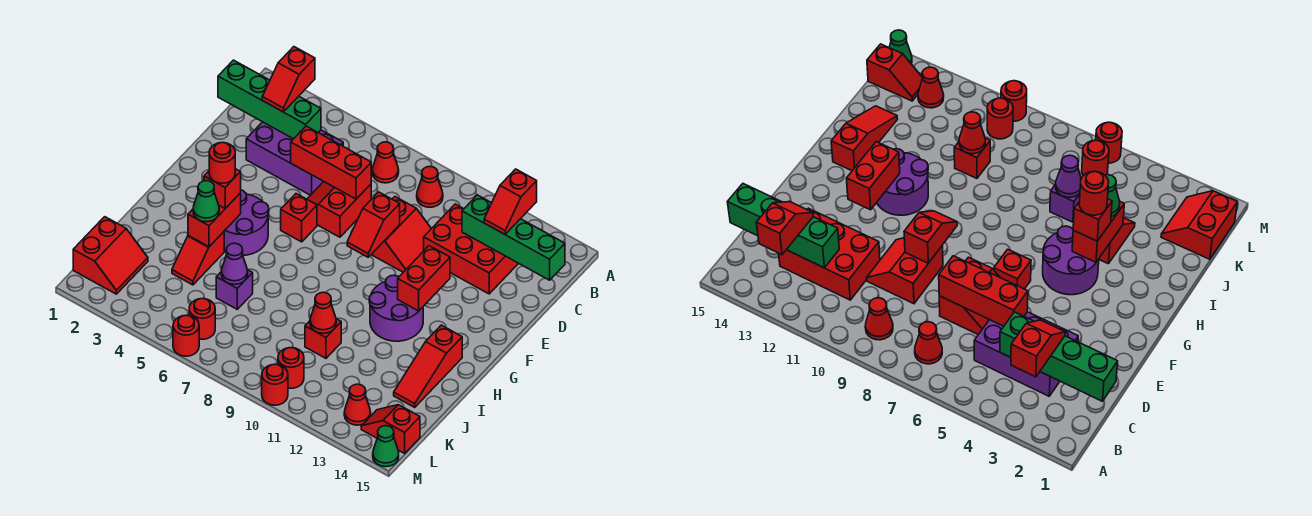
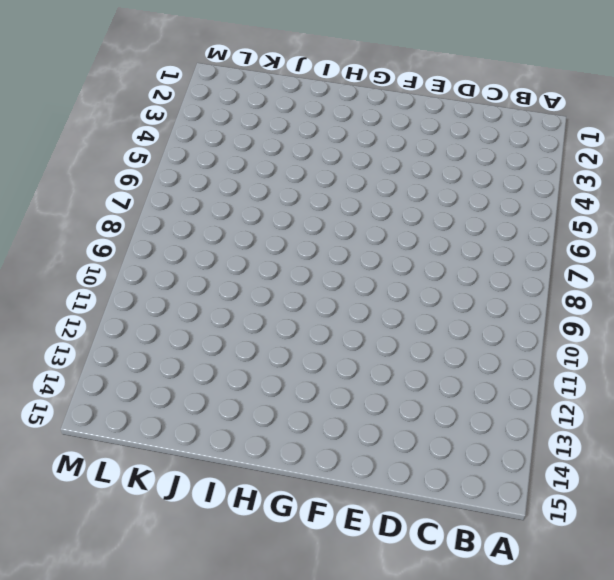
none -> red cone B7 level 1
none -> red cone B9 level 1
none -> purple brick C3:D5 level 1
none -> red brick C11:D13 level 1

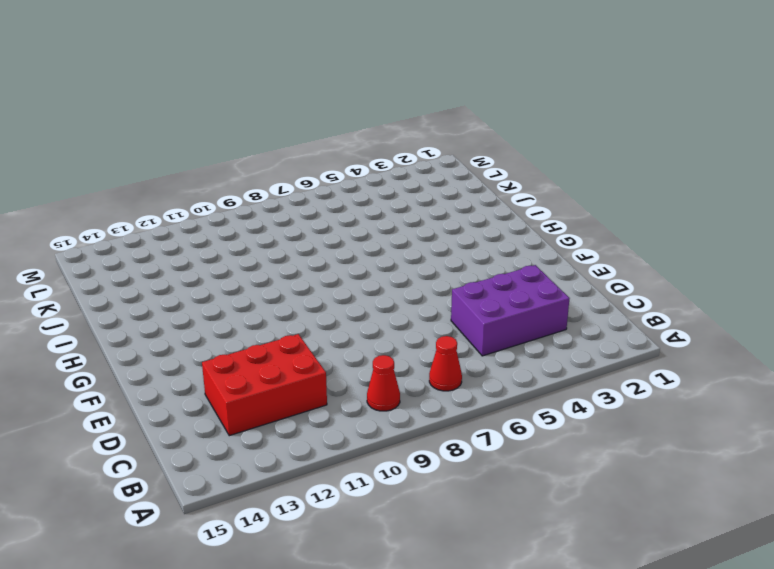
none -> red slope D6:E7 level 1 top 7
none -> red slope D9:E10 level 1 top 9
none -> red brick F6 level 1
none -> purple round brick G4:H5 level 1

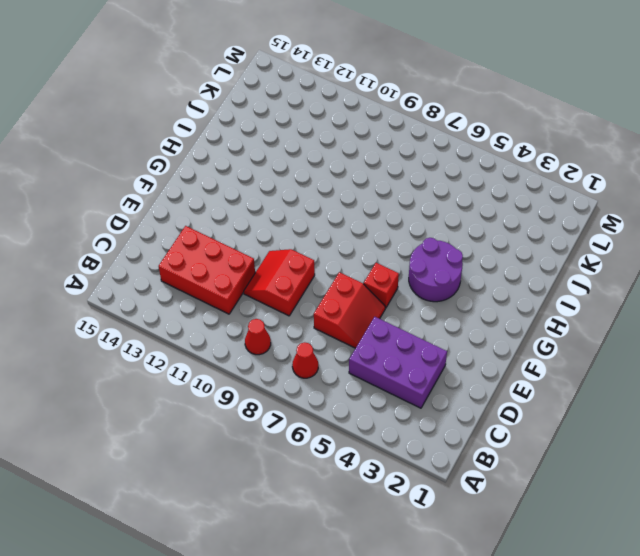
none -> purple round brick G11:H12 level 1
none -> red slope H14:J14 level 1 top H
none -> red slope I4:J4 level 1 top I
none -> purple brick J6 level 1

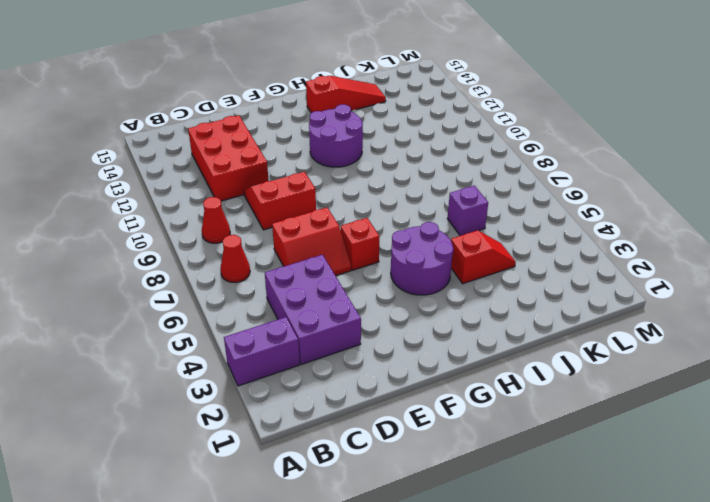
purple brick A3:B3 level 1 -> none
none -> red brick J10 level 1
none -> red slope K1:L2 level 1 top 1
none -> red round brick L6 level 1
none -> red round brick L10 level 1

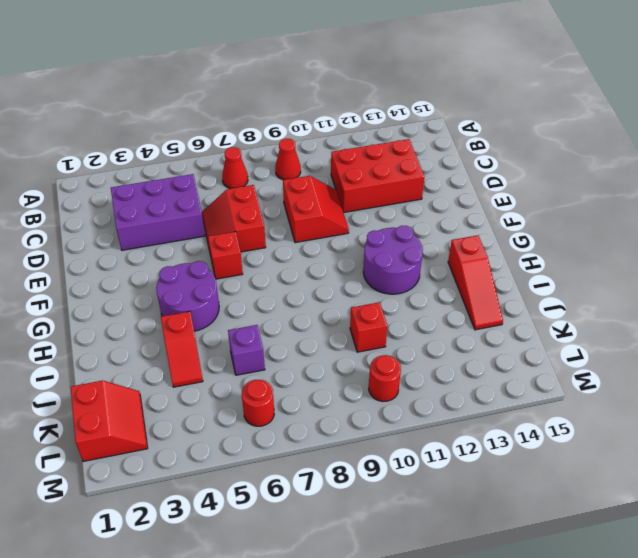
none -> red cone L13 level 1
none -> red slope L14:L15 level 1 top 15
none -> red round brick M6 level 1
none -> red round brick M10 level 1

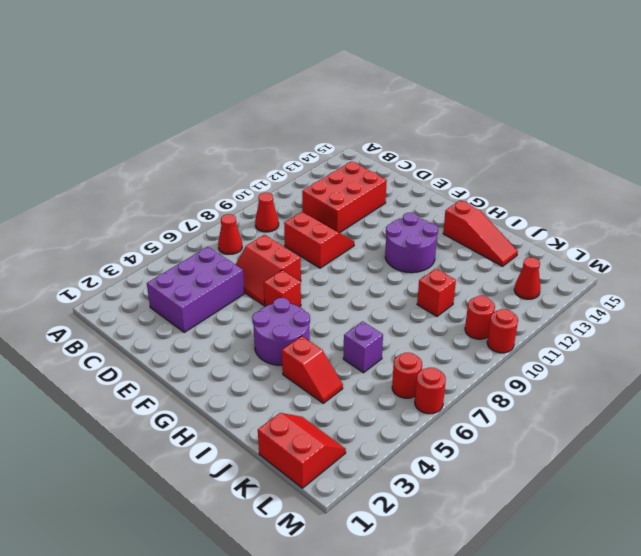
none -> red slope L14:L15 level 1 top 15
none -> green cone M15 level 1
none -> green brick C1:C4 level 2
none -> green brick C12:C15 level 2

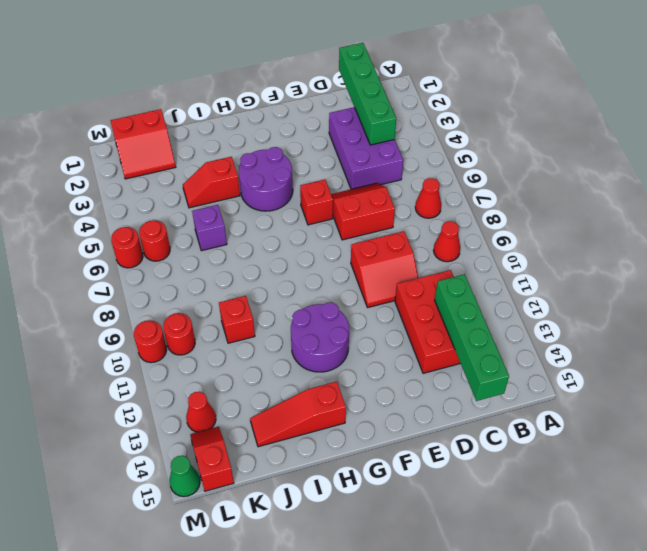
none -> red brick D5:D7 level 2
none -> red slope E9:F9 level 2 top E
none -> red brick F12:G12 level 2
none -> red brick H4:I4 level 2

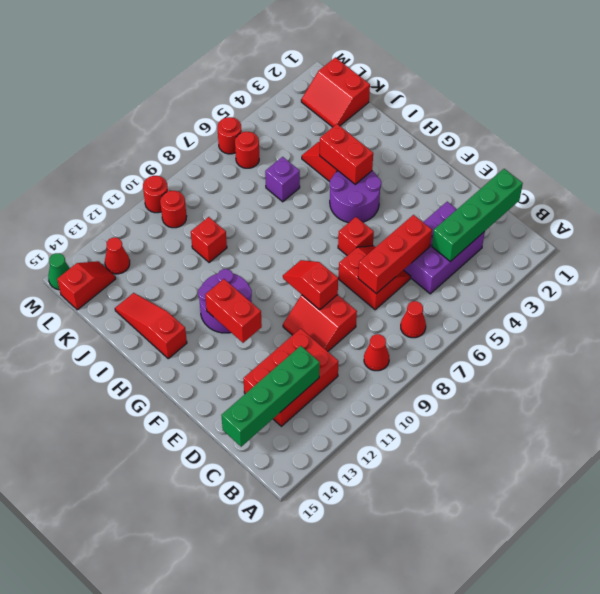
none -> purple cone J6 level 2
none -> red cone J10 level 2
none -> red slope B3:C3 level 3 top B
none -> red slope B13:C13 level 3 top B

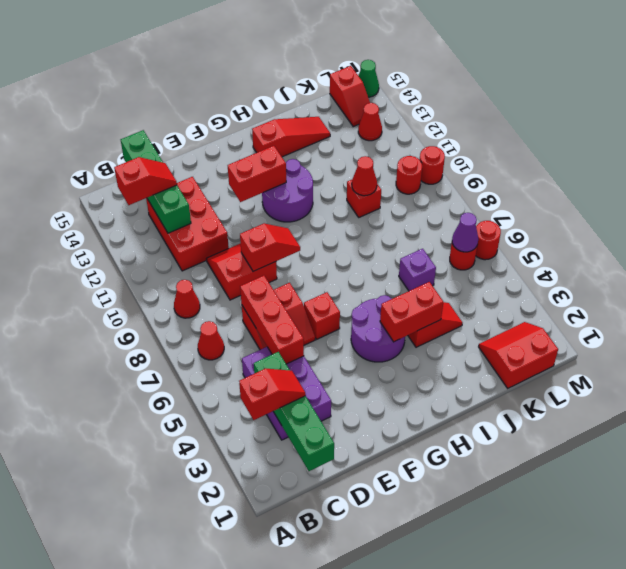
purple cone L6 level 2 -> purple cone J6 level 2
none -> red brick H4 level 3
none -> green cone I4 level 3
none -> red round brick H4 level 4

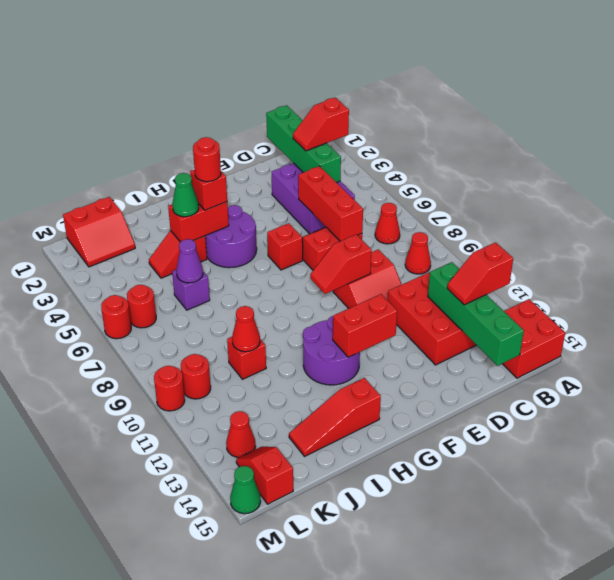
red brick A14:B15 level 1 -> none

